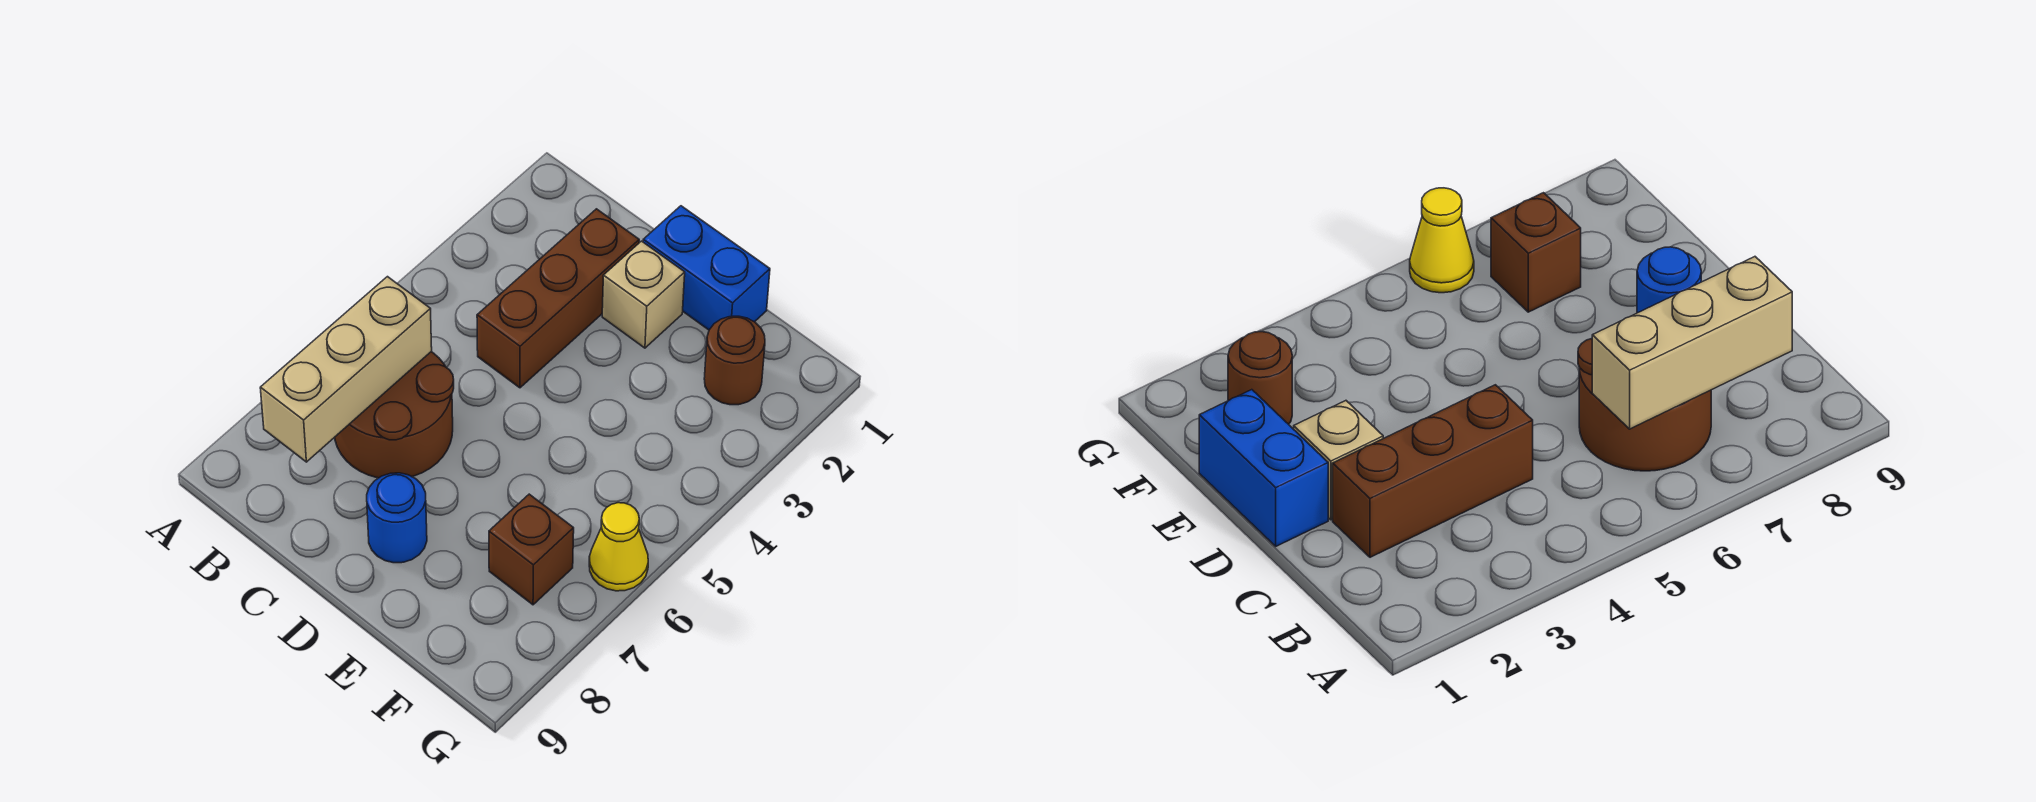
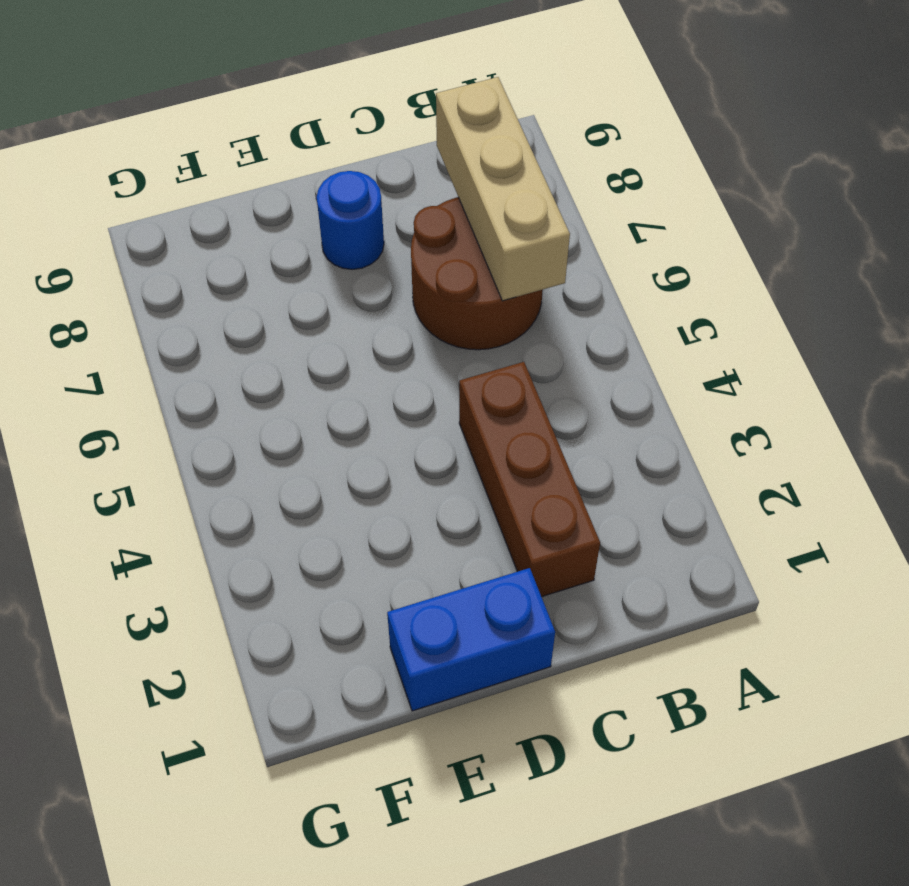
none -> tan brick D2 level 1
none -> brown round brick F2 level 1

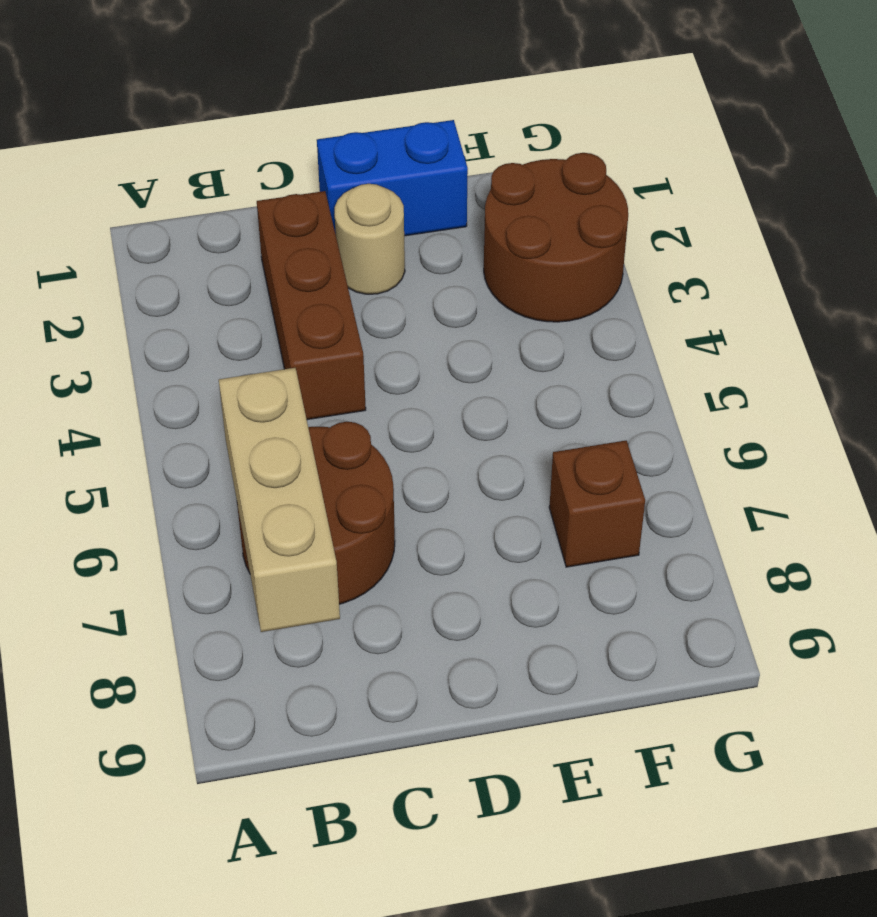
tan round brick D2 level 1 -> tan brick D2 level 1
brown round brick F2:G3 level 1 -> brown round brick F2 level 1
none -> blue round brick D8 level 1
none -> yellow cone G6 level 1

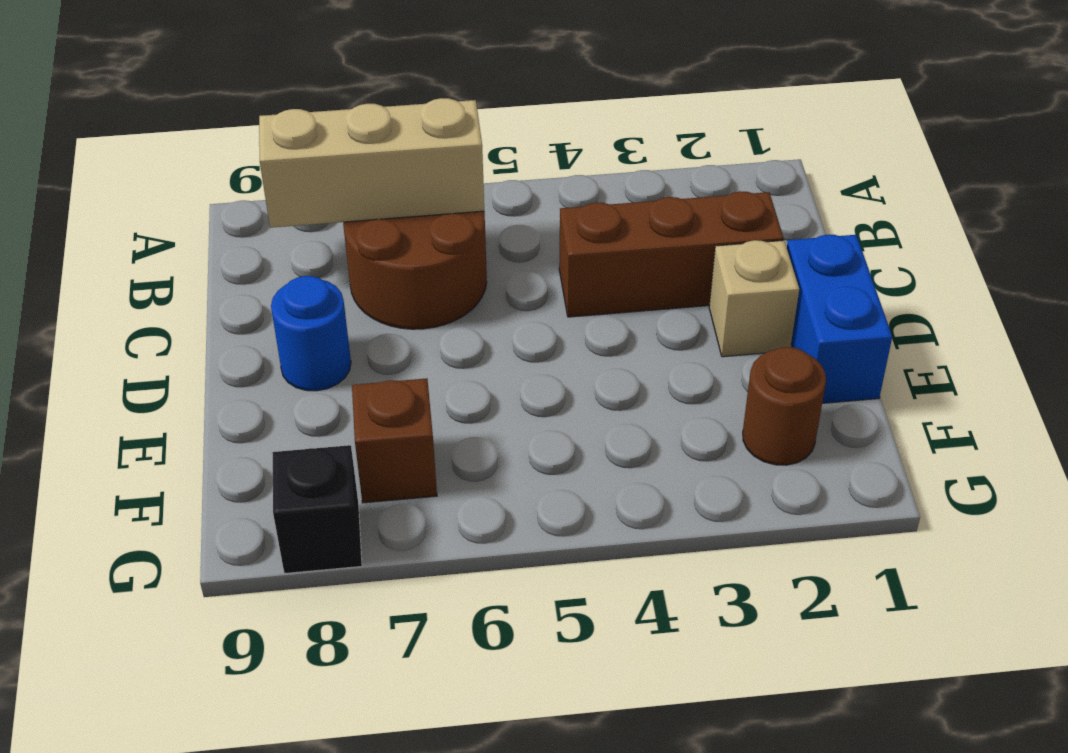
black brick G8 level 1 -> none
none -> yellow cone G6 level 1

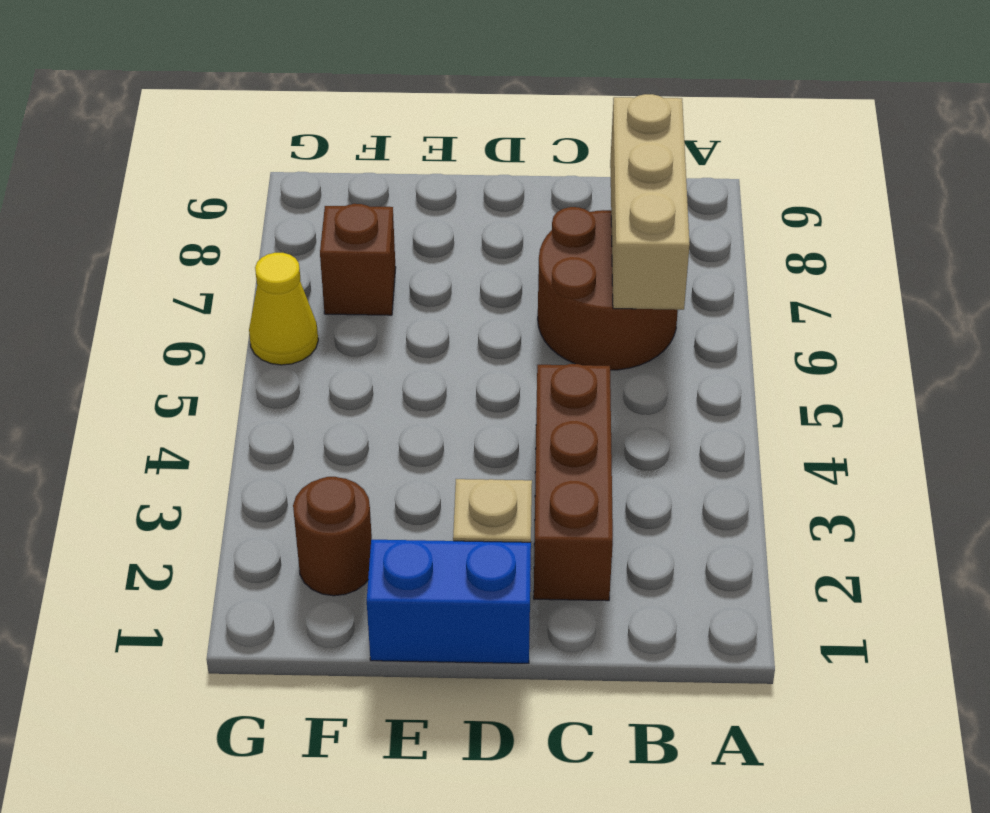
none -> blue round brick D8 level 1

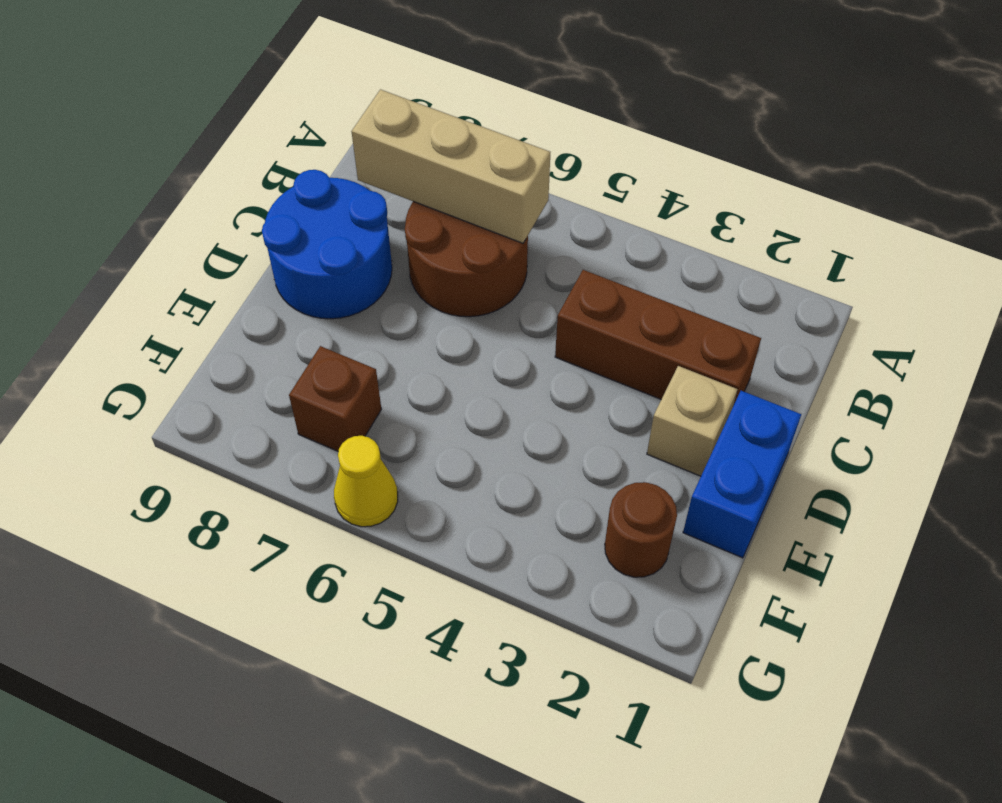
blue round brick C8:D9 level 1 -> blue round brick D8 level 1

